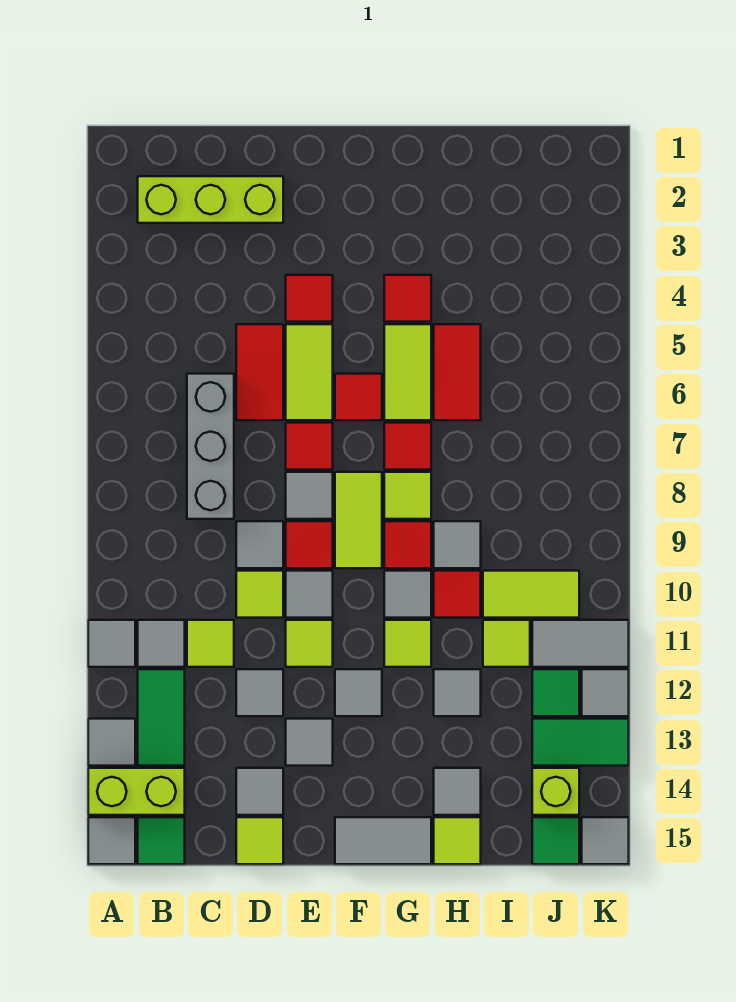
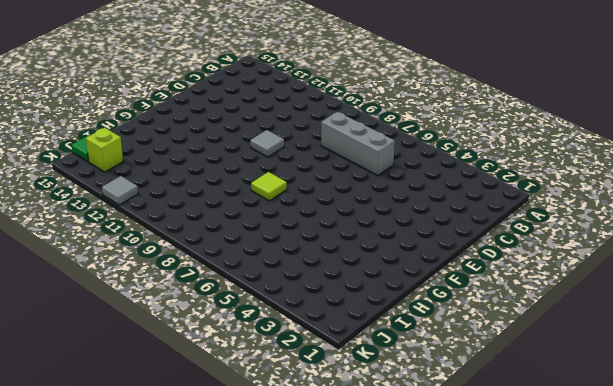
none -> grey tile A11 level 1
none -> grey tile A13 level 1
none -> lime brick A14:B14 level 1
none -> grey tile A15 level 1

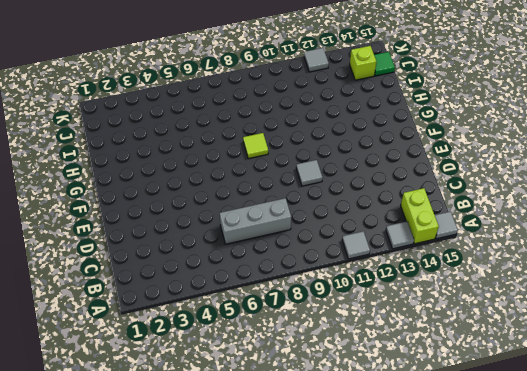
none -> lime brick B2:D2 level 1
none -> grey tile B11 level 1
none -> green tile B12:B13 level 1
none -> green tile B15 level 1

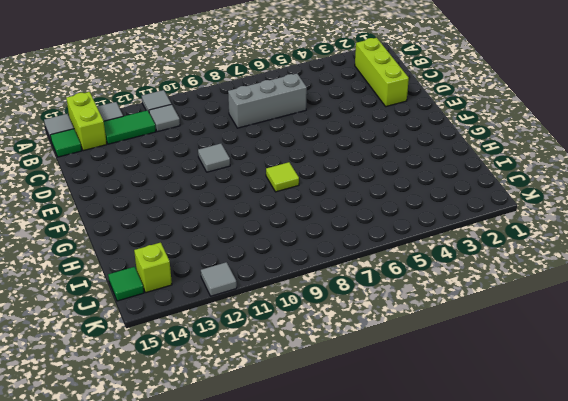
none -> lime tile C11 level 1
none -> red tile D5:D6 level 1
none -> grey tile D9 level 1
none -> lime tile D10 level 1

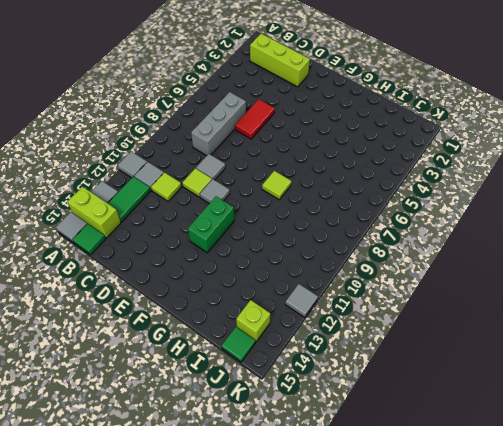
green brick F11:F12 level 1 -> grey tile F12 level 1
none -> grey tile D12 level 1
none -> grey tile D14 level 1
none -> lime tile D15 level 1
none -> red tile E4 level 1

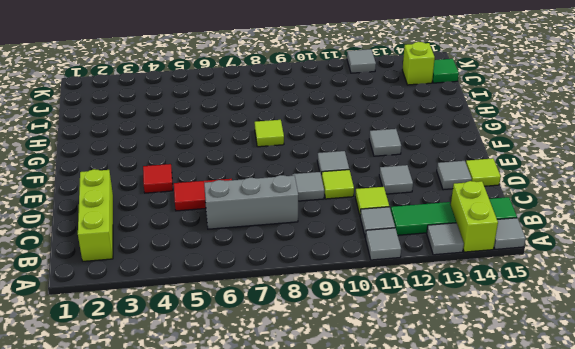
none -> lime tile E5:E6 level 1
none -> red tile E7 level 1
none -> grey tile E8 level 1
none -> red tile E9 level 1

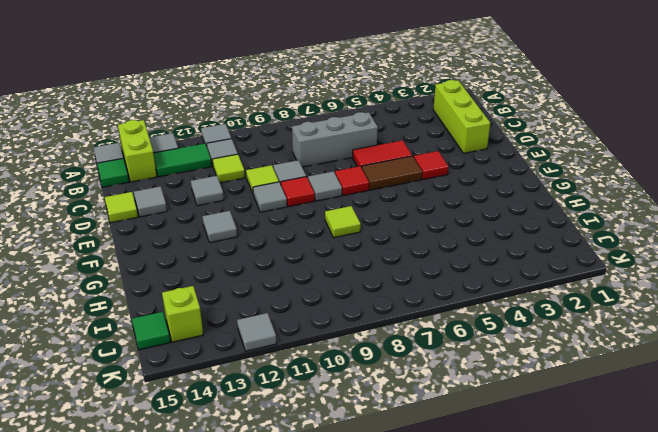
brown tile E5:E6 level 1 -> lime tile E5:E6 level 1
none -> lime tile E11 level 1
none -> grey tile E13 level 1
none -> red tile F6 level 1
none -> lime tile F8:F9 level 1

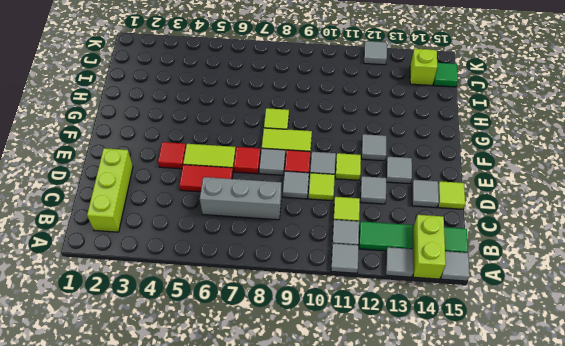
none -> red tile F6 level 1
none -> grey tile F15:G15 level 1
none -> red tile G4 level 1
none -> lime tile G5:G6 level 1

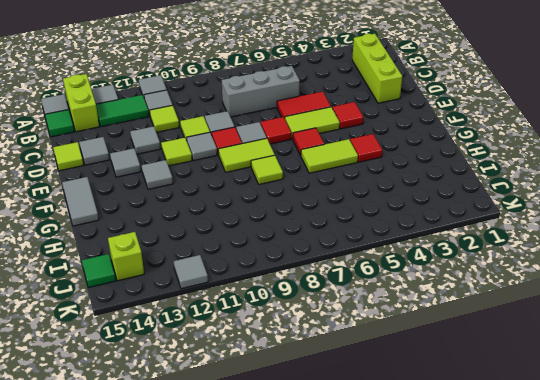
none -> red tile G7 level 1
none -> red tile G9 level 1
none -> grey tile G10 level 1
none -> lime tile G11 level 1

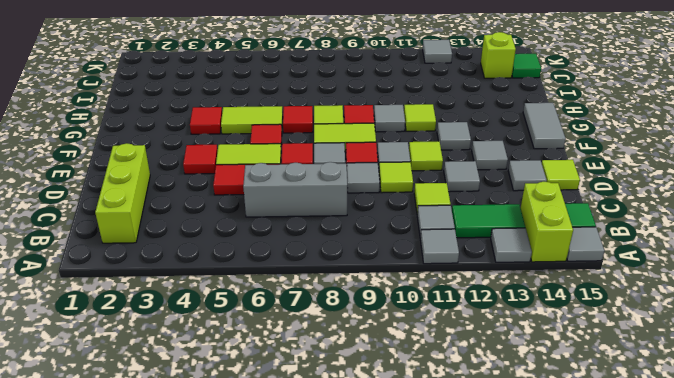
none -> red tile H5:H6 level 1
none -> grey tile H9 level 1
none -> red tile H10 level 1
none -> grey tile H12 level 1

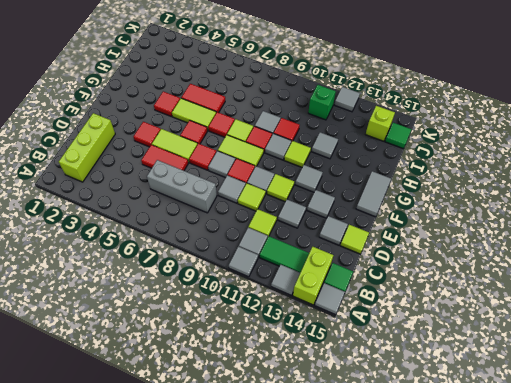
green brick J11 level 1 -> grey tile J11:K11 level 1
none -> grey tile H14 level 1
none -> lime tile H15 level 1
none -> lime tile I10:J10 level 1
none -> lime tile I11 level 1

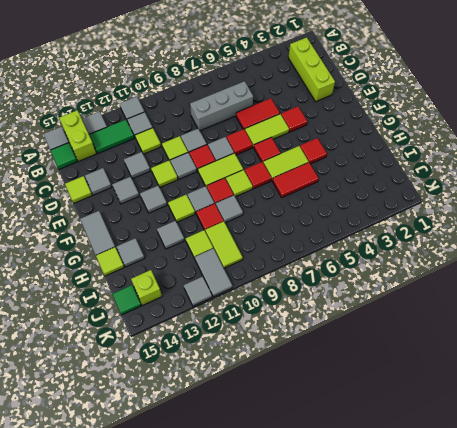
none -> green tile J12 level 1
none -> green tile J13:K13 level 1
none -> grey tile K15 level 1

